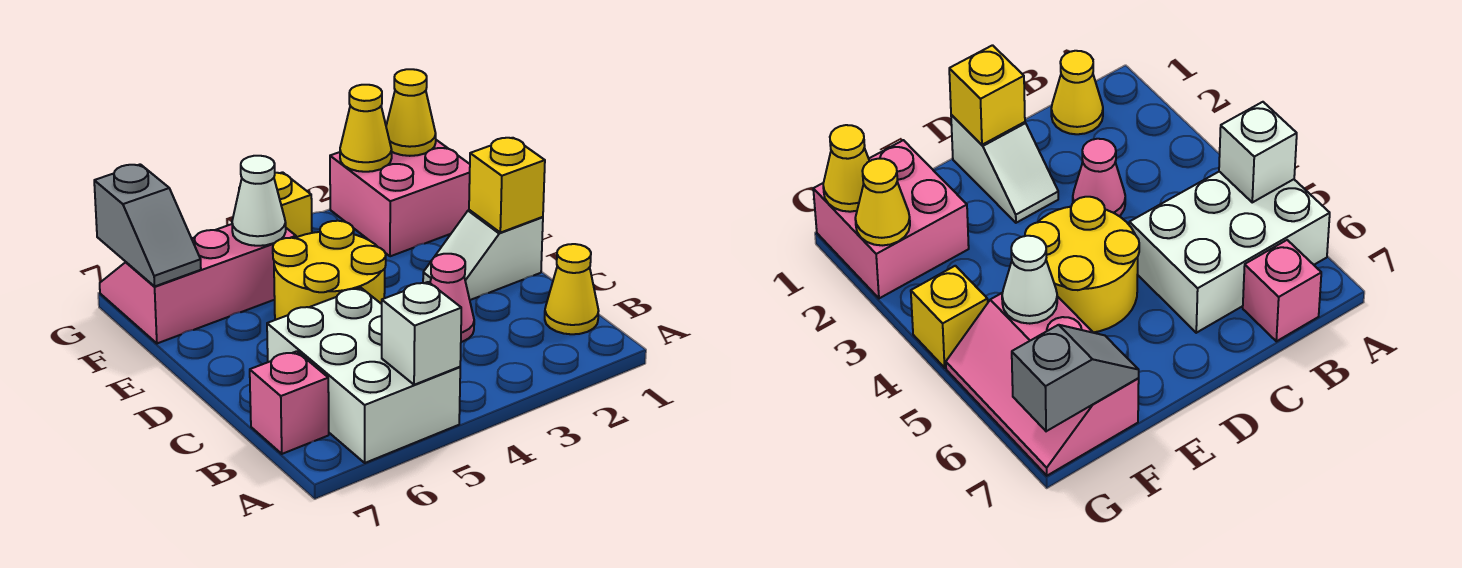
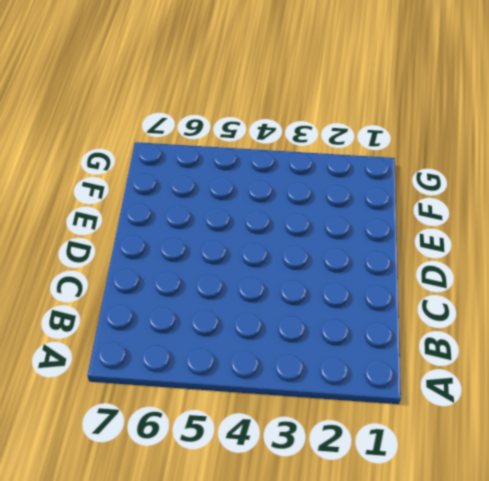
none -> white brick A5:C6 level 1
none -> yellow cone B1 level 1
none -> pink brick B7 level 1

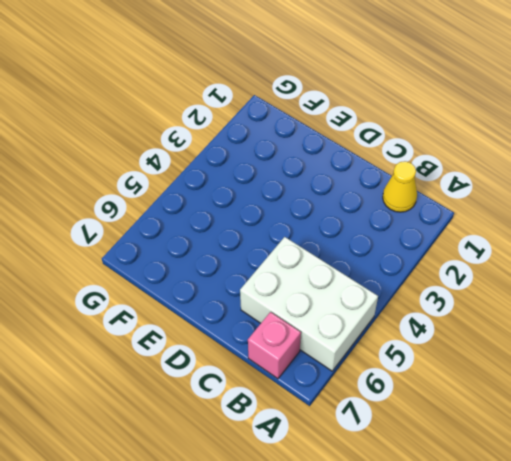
none -> pink cone C3 level 1
none -> white slope D1:D2 level 1 top 1
none -> yellow round brick D4:E5 level 1

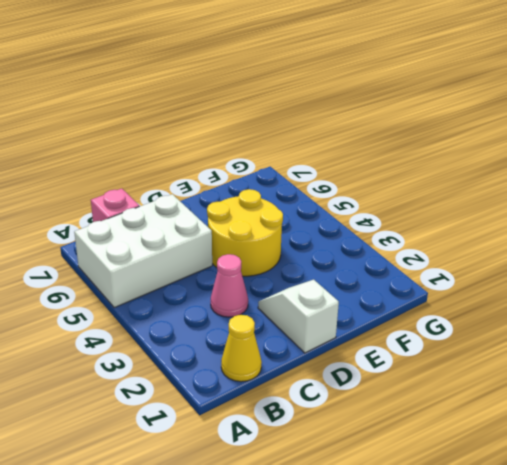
none -> pink brick F1:G2 level 1
none -> pink slope F5:G7 level 1 top F
none -> yellow brick G4 level 1

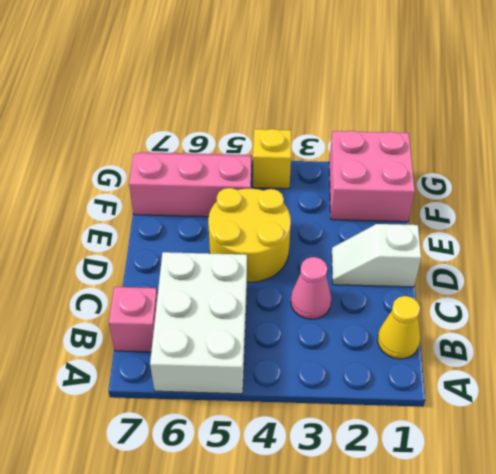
none -> white brick A5 level 2
none -> yellow brick D1 level 2
none -> white cone F5 level 2

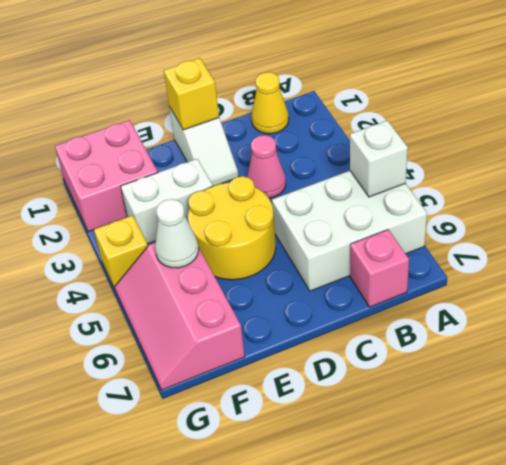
white brick E3:F3 level 1 -> none
none -> grey slope F7:G7 level 2 top G
none -> yellow cone G1 level 2
none -> yellow cone G2 level 2

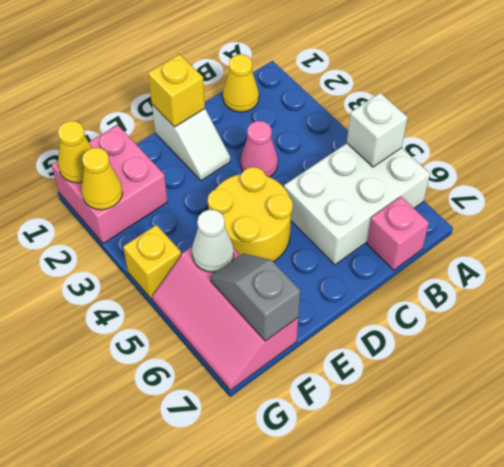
grey slope F6:F7 level 2 top 7 -> grey slope F7:G7 level 2 top G

